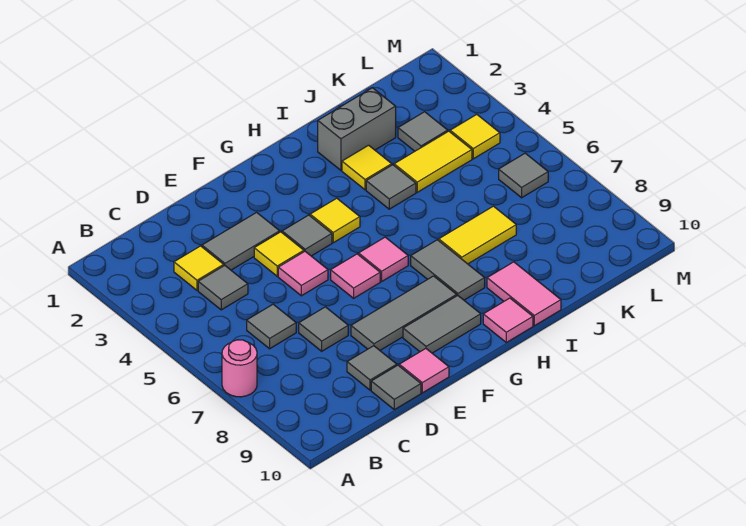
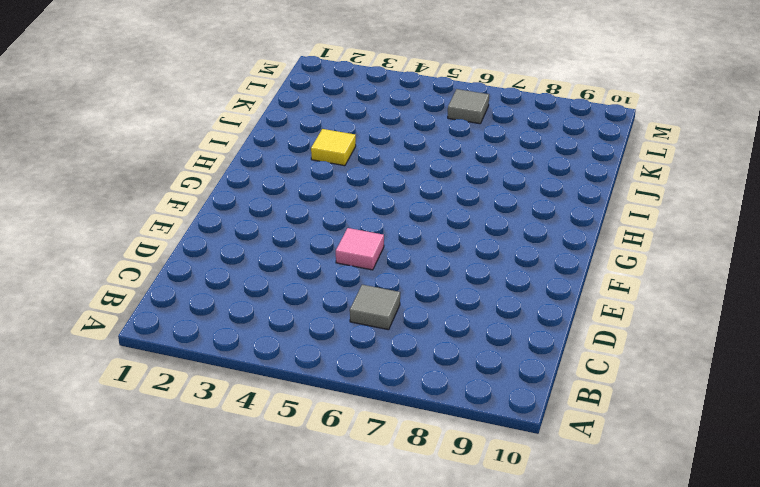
none -> pink round brick A7 level 1
none -> yellow tile C3 level 1
none -> grey tile C4 level 1

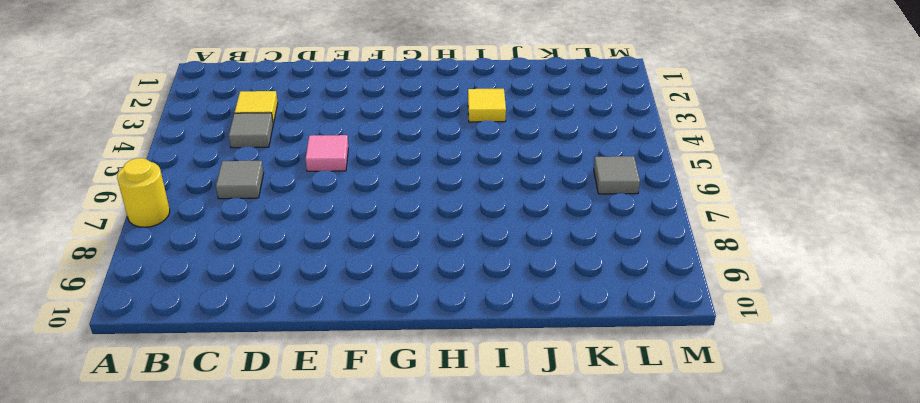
yellow round brick A7 level 1 -> pink round brick A7 level 1
none -> grey tile D3:E3 level 1
none -> grey tile D7 level 1
none -> grey tile D9 level 1

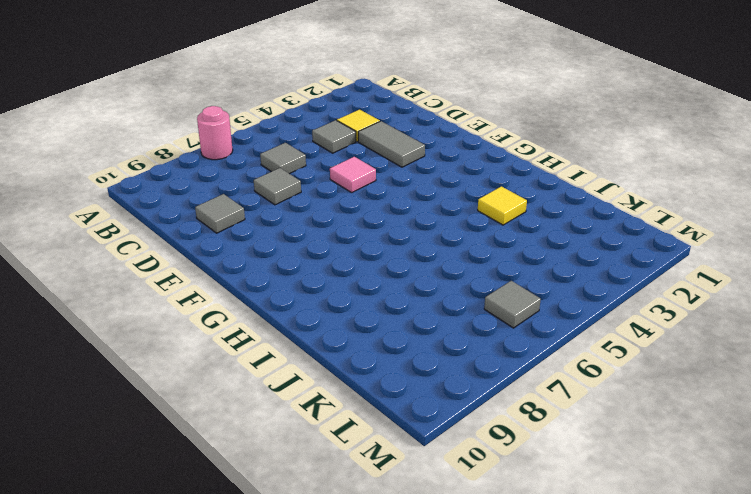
none -> grey tile D10 level 1
none -> yellow tile E4 level 1
none -> grey tile E8:G8 level 1

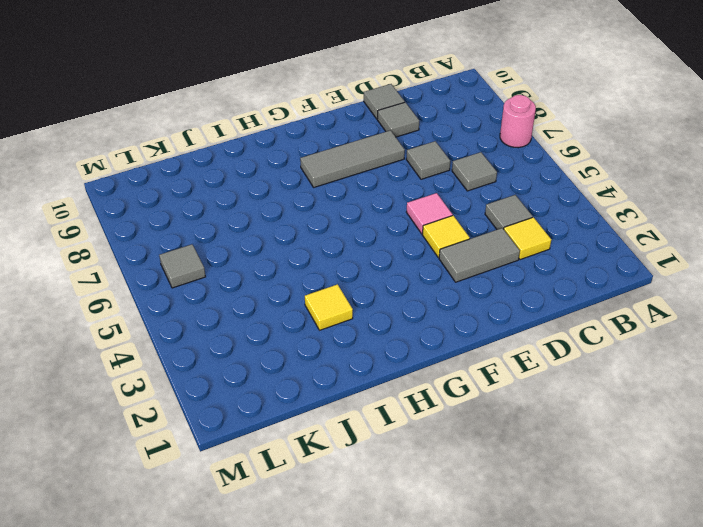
none -> pink tile E10 level 1
none -> grey tile F4 level 1
none -> pink tile F6 level 1

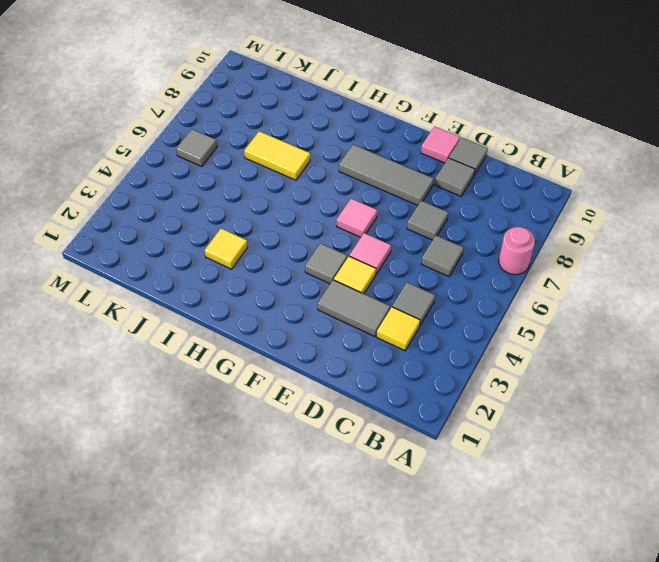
none -> grey tile F9:G9 level 1
none -> yellow tile G4 level 1
none -> pink tile G6 level 1

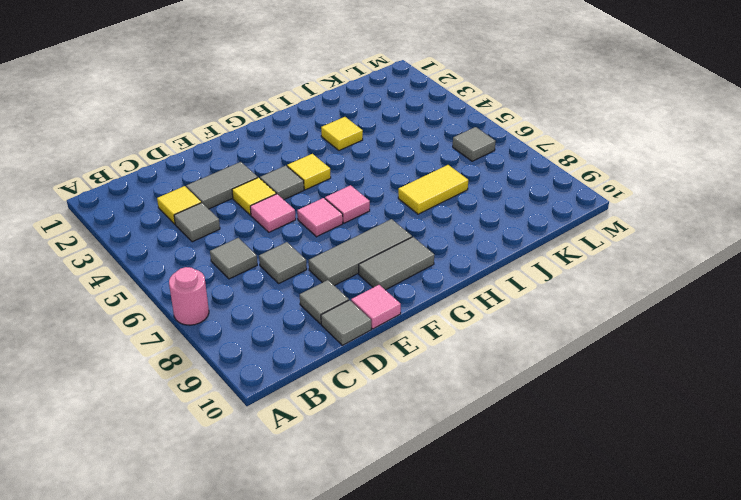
none -> grey tile H7:H8 level 1
none -> pink tile H10 level 1
none -> grey brick I2:J2 level 1

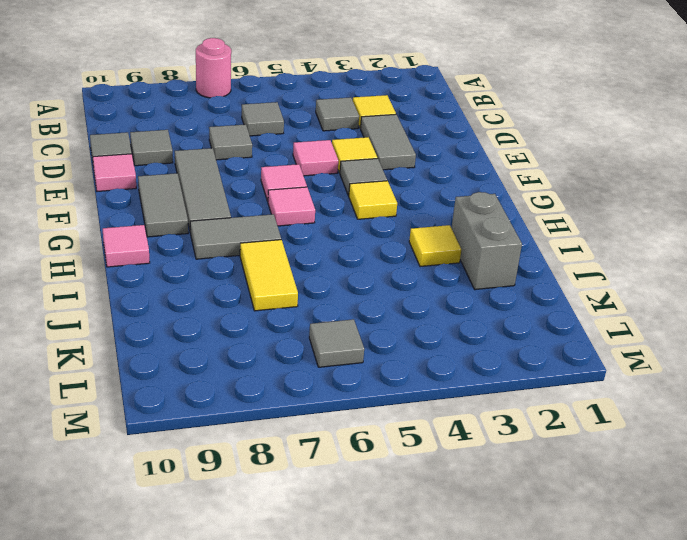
none -> grey tile I4 level 1
none -> pink tile I9:I10 level 1
none -> yellow tile J4:K4 level 1

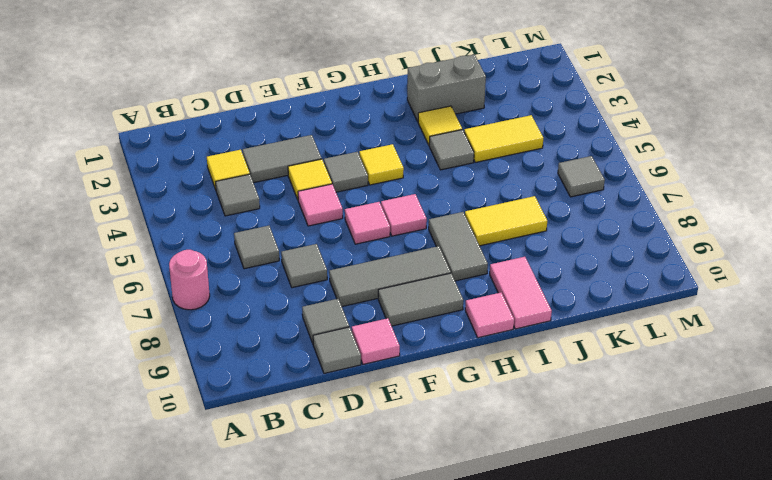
none -> grey tile K3 level 1
none -> yellow tile L4 level 1

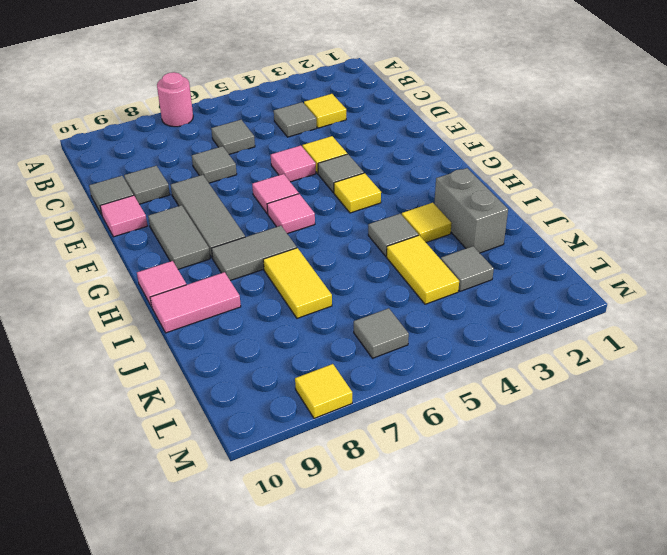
yellow tile M8 level 1 -> yellow tile L4 level 1
none -> grey tile D3:E3 level 1

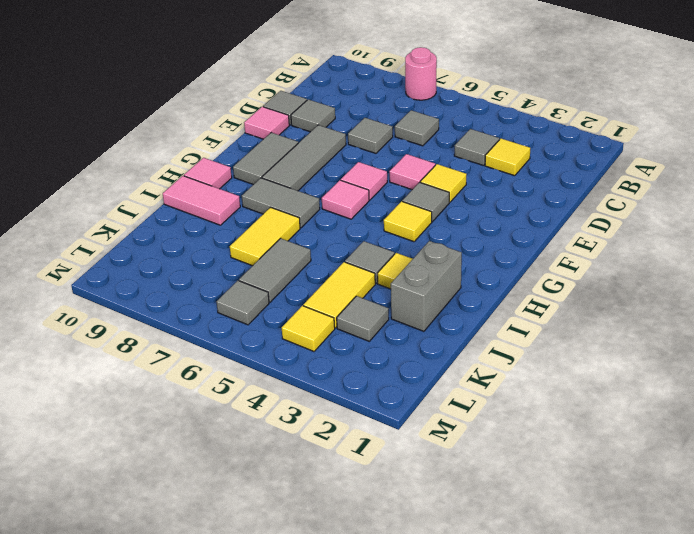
grey tile J6:K6 level 1 -> grey tile D3:E3 level 1

